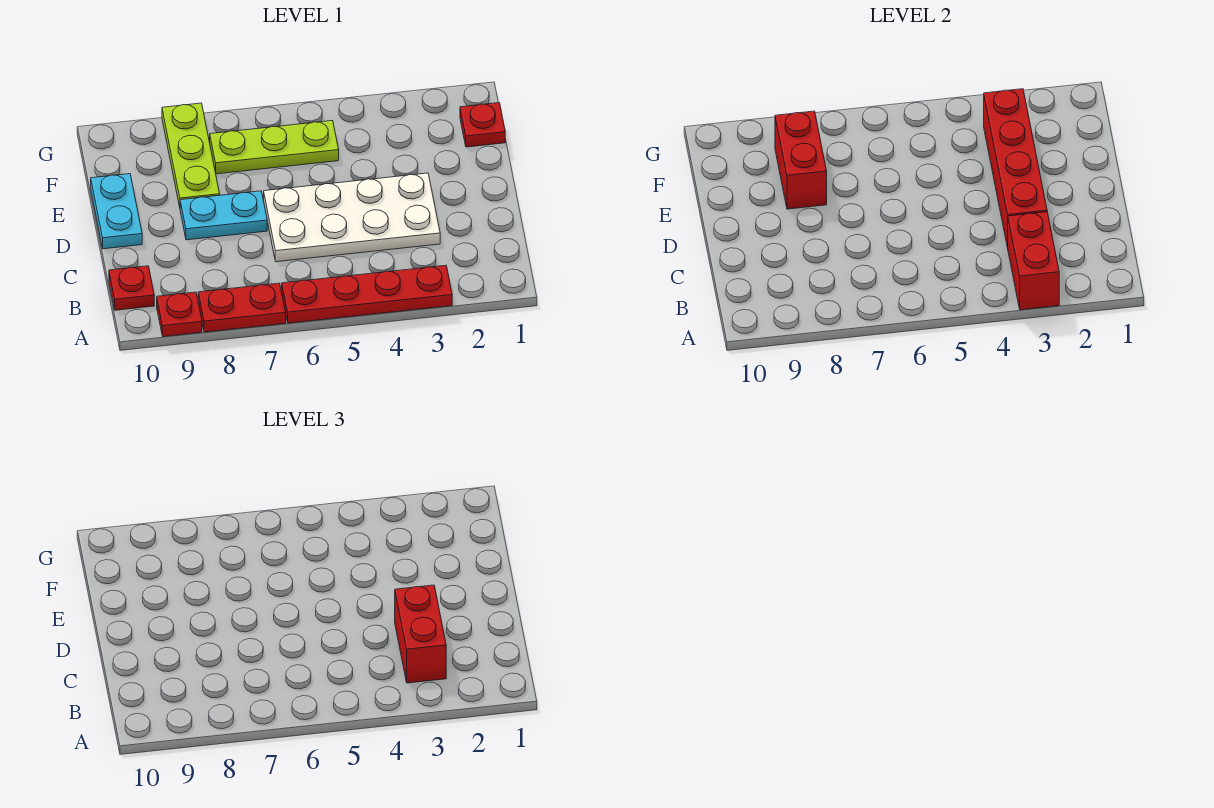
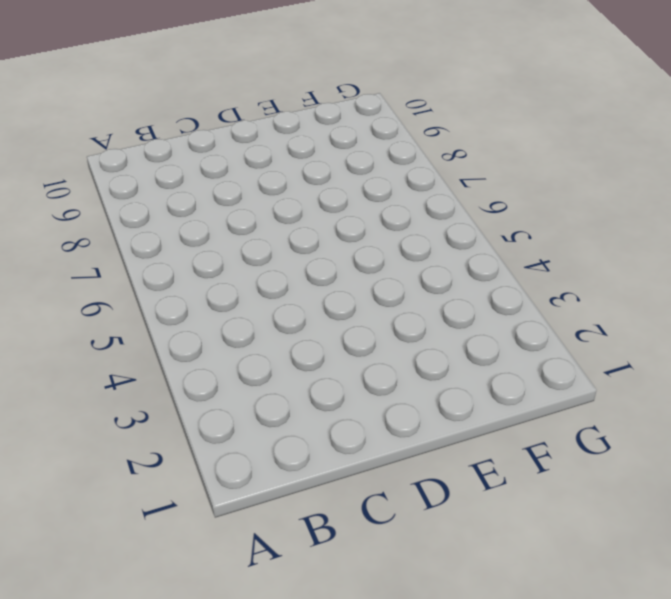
none -> red plate A3:A6 level 1
none -> red plate A7:A8 level 1
none -> red plate A9 level 1

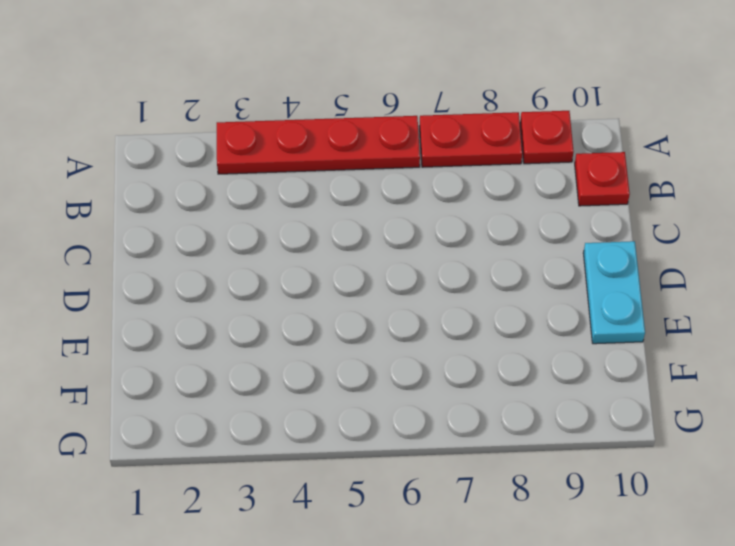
none -> white plate C3:D6 level 1
none -> cyan plate D7:D8 level 1
none -> lime plate E8:G8 level 1

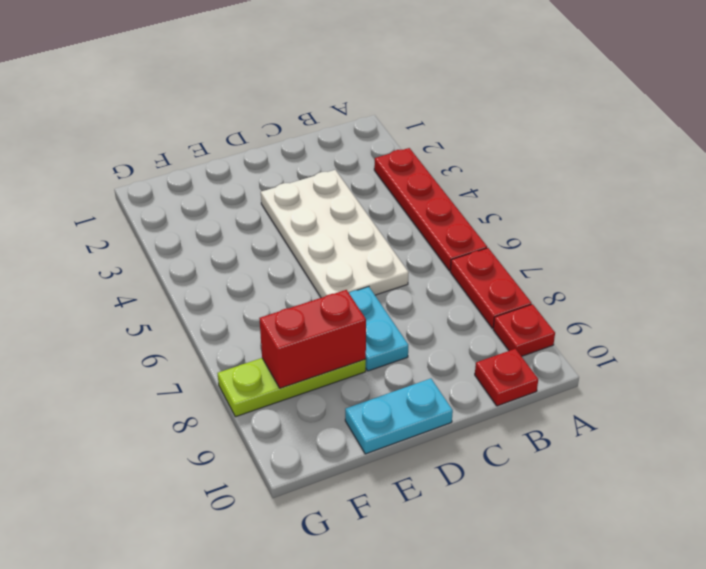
none -> red plate F1 level 1
none -> lime plate F5:F7 level 1
none -> red brick A3:B3 level 2

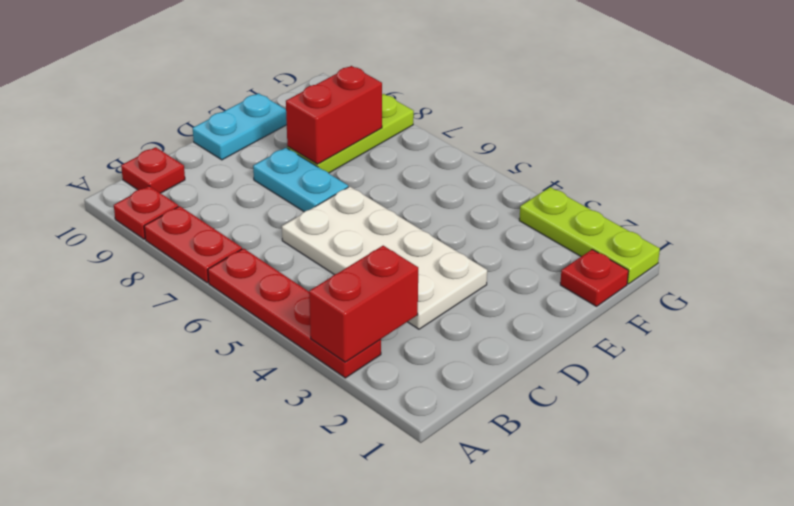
lime plate G1:G3 level 1 -> lime plate F5:F7 level 1
none -> red brick C3:F3 level 2
none -> red brick B3:C3 level 3

